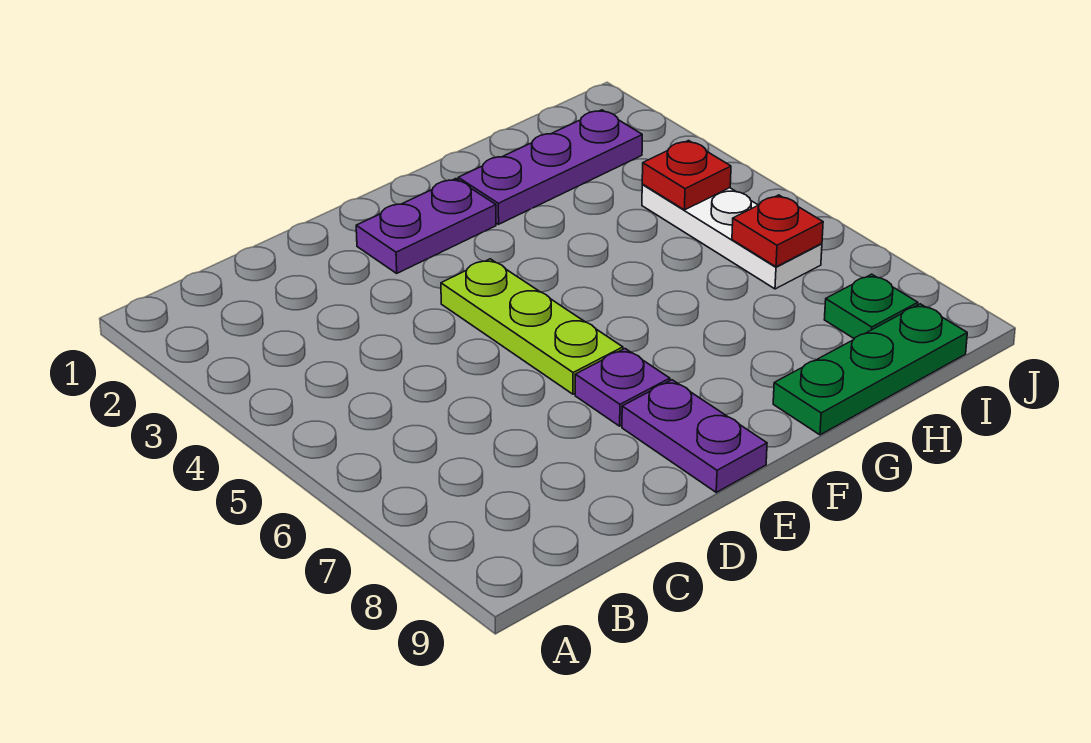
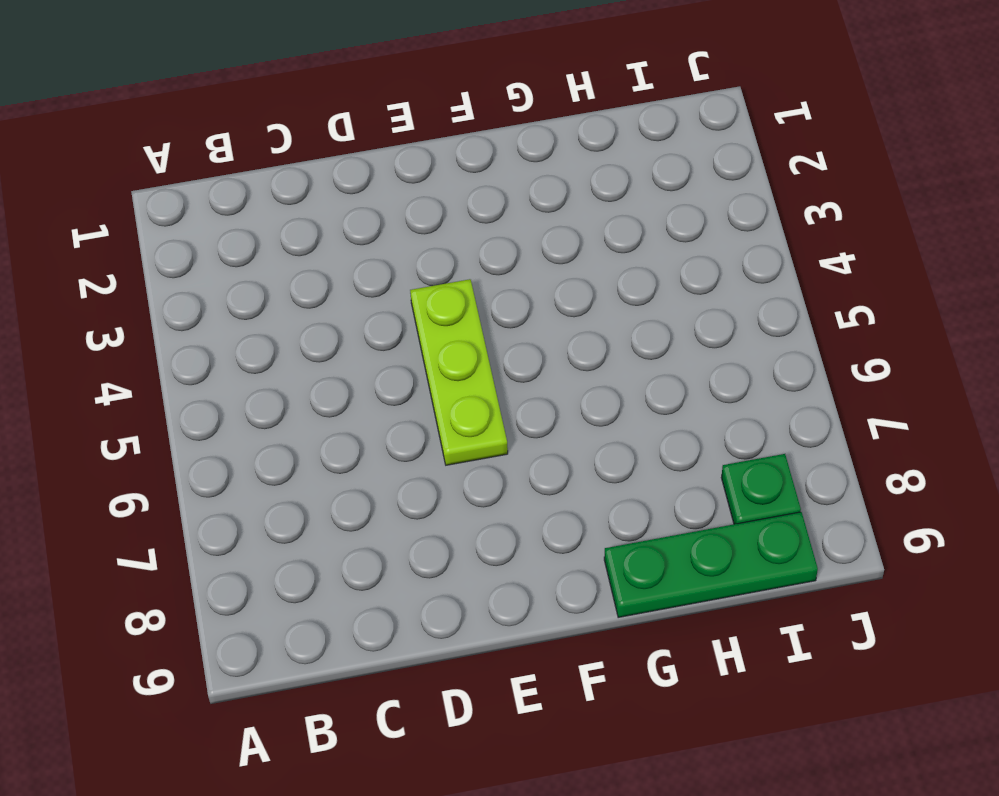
none -> purple plate E2:F2 level 1
none -> purple plate E7 level 1

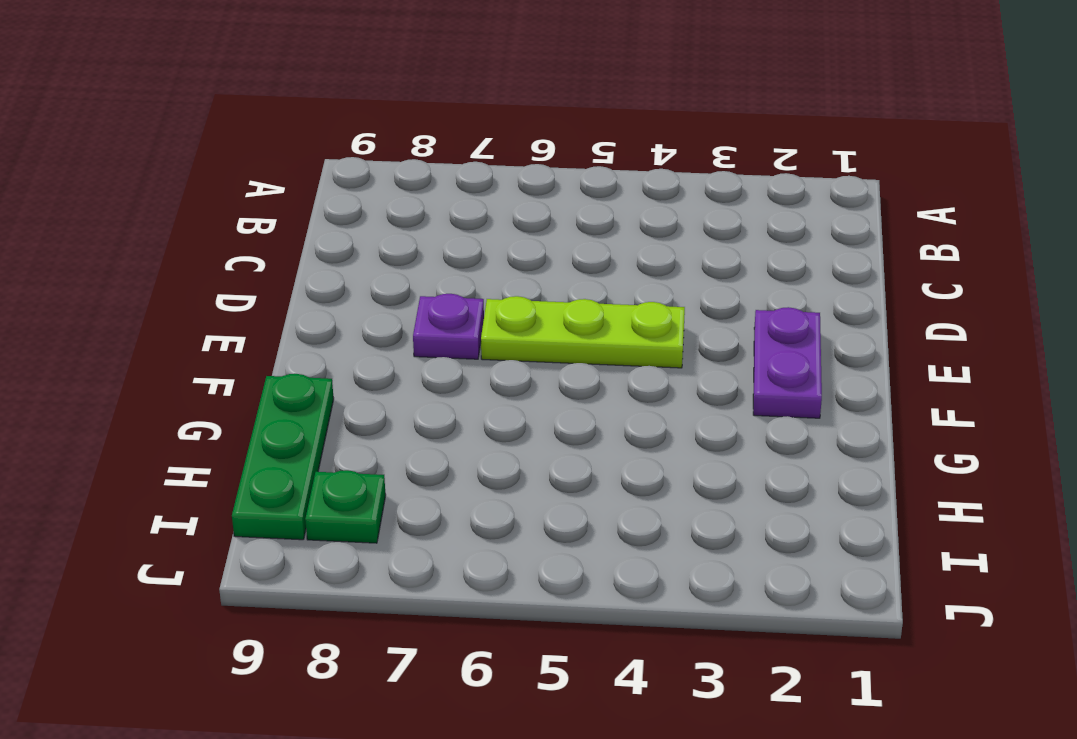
none -> purple plate E8:E9 level 1
none -> purple plate G2:I2 level 1

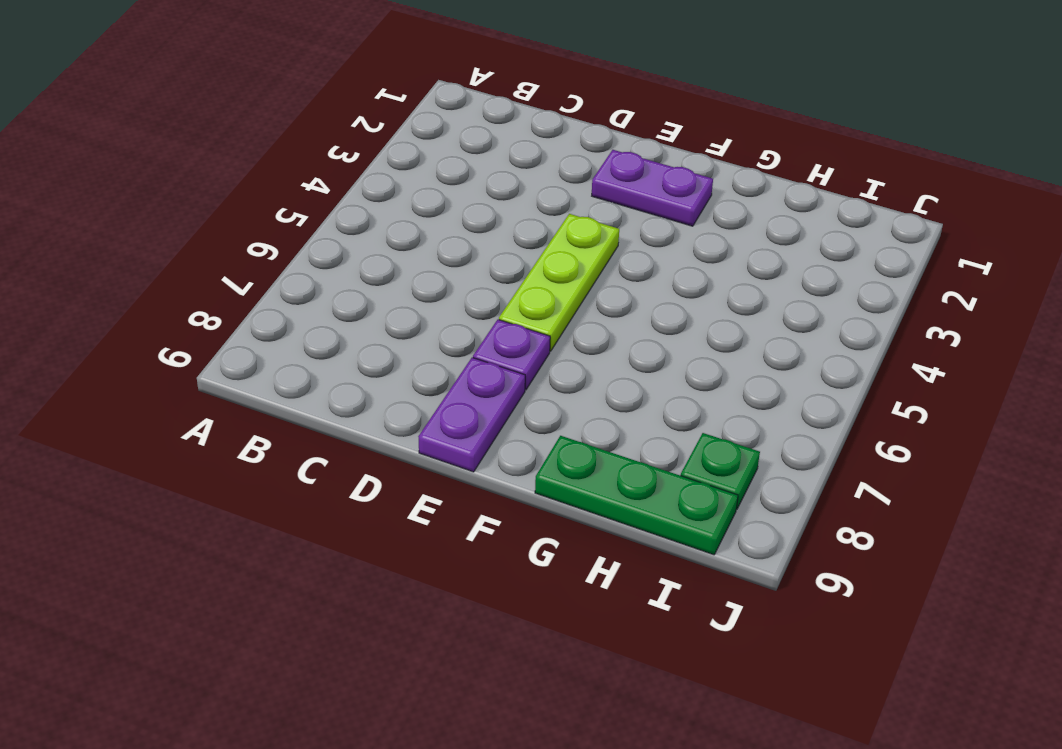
none -> purple plate G2:I2 level 1
none -> white plate I4:I6 level 1

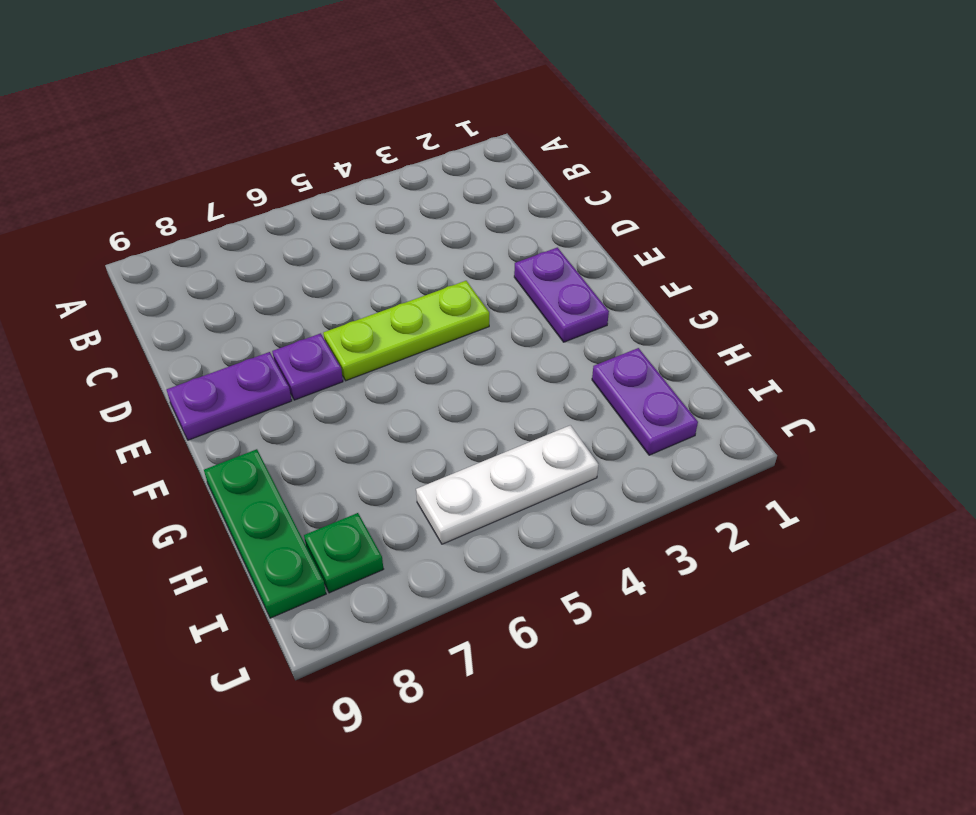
purple plate H2:I2 level 1 -> purple plate G2:I2 level 1
none -> red plate I4 level 2
none -> red plate I6 level 2

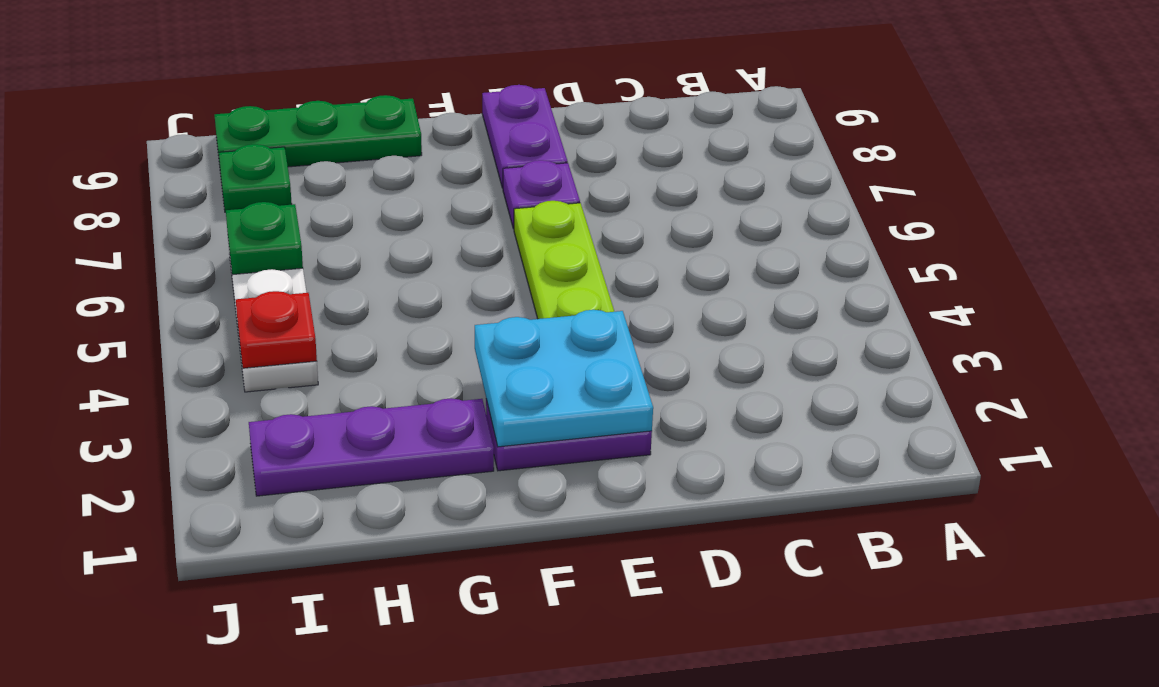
cyan plate E2:F3 level 2 -> none
green plate I6 level 2 -> red plate I6 level 2

